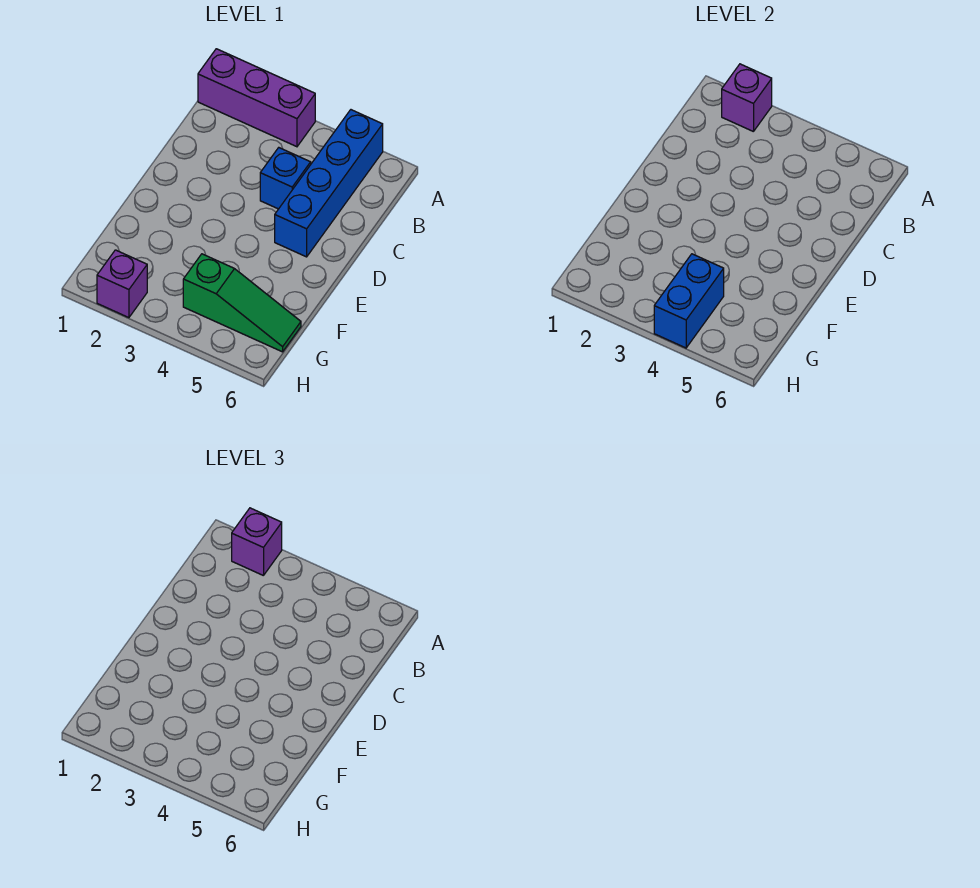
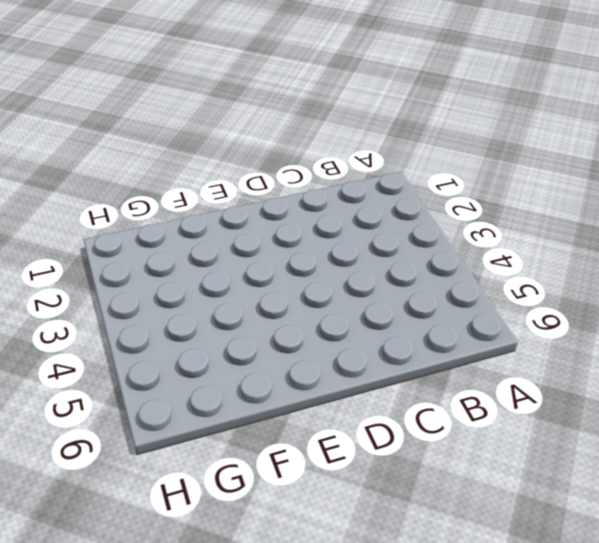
none -> purple brick A1:A3 level 1
none -> blue brick A5:D5 level 1

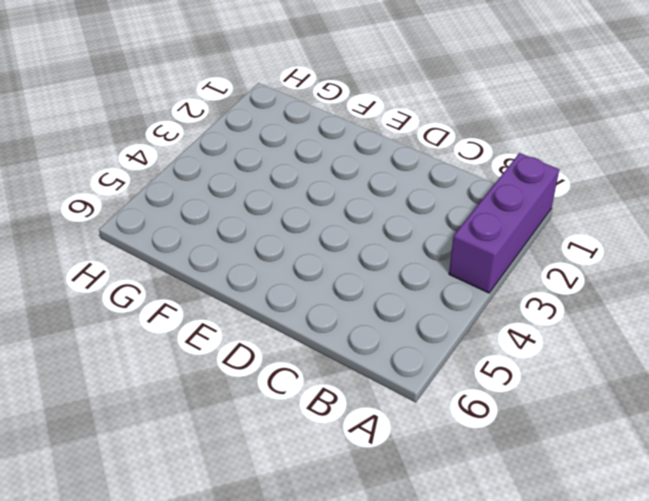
none -> blue brick A5:D5 level 1
none -> blue brick C4 level 1

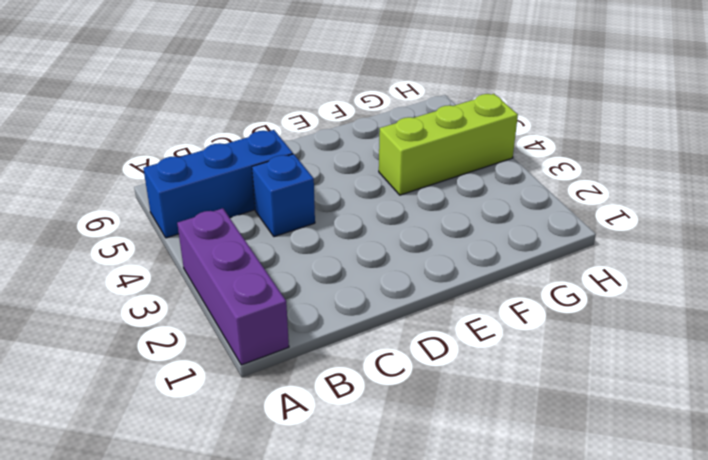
blue brick A5:C5 level 1 -> blue brick A5:D5 level 1
lime brick F4:H4 level 1 -> green slope G4:G6 level 1 top 4
none -> purple brick H2 level 1
none -> purple brick A2 level 2

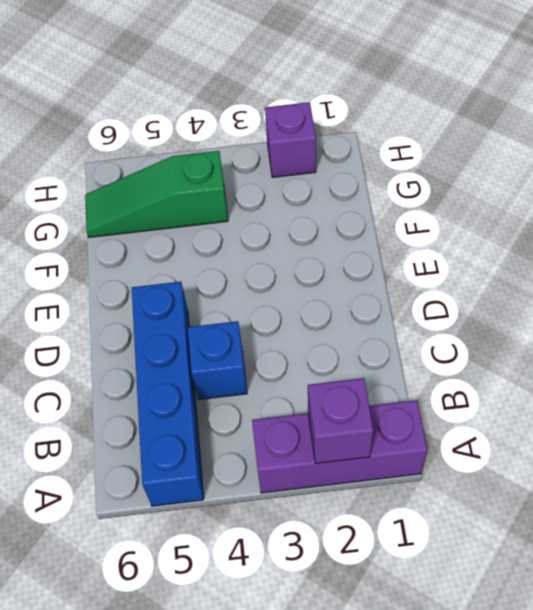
none -> blue brick G4:H4 level 2
none -> purple brick A2 level 3

